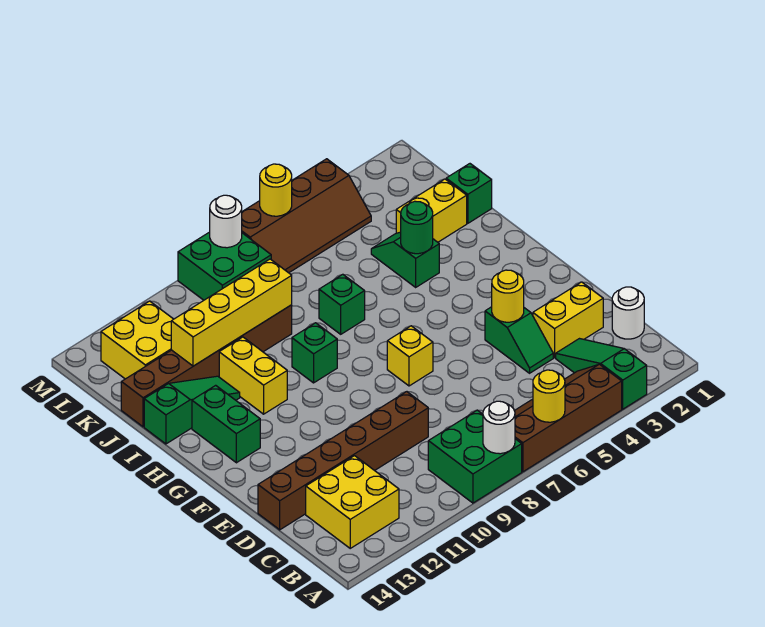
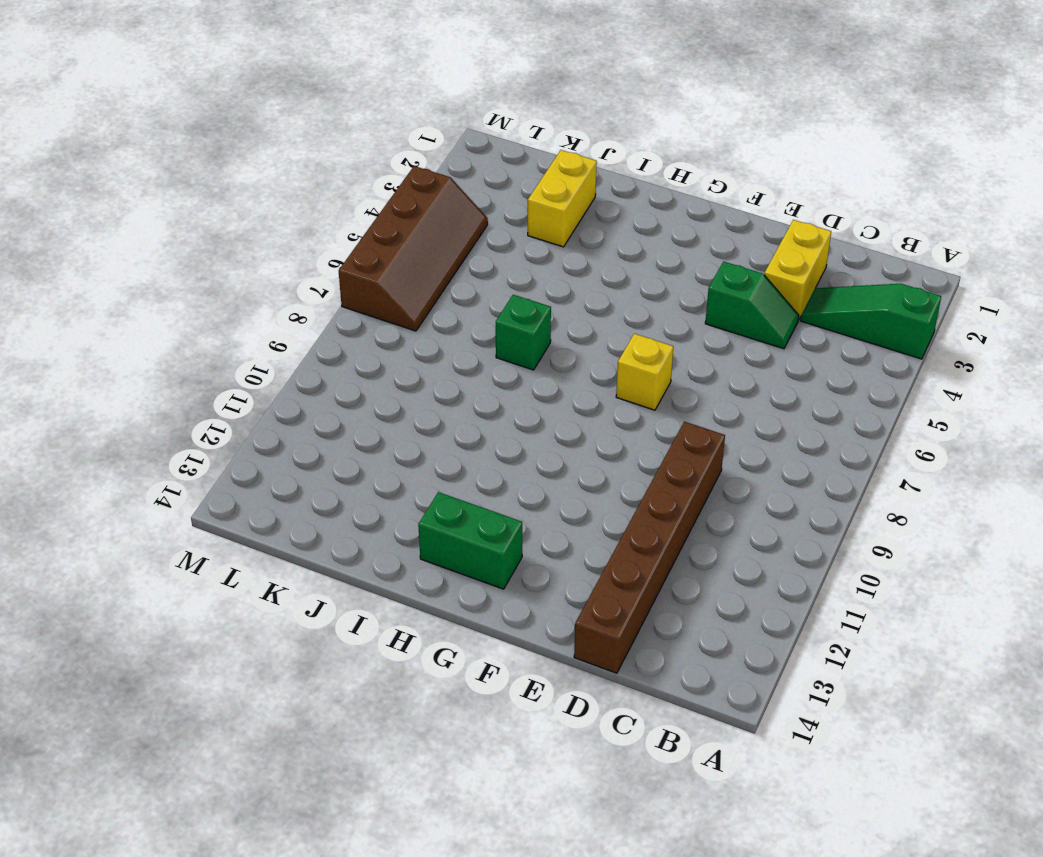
none -> brown slope A4:B7 level 1 top A
none -> green brick A8:B9 level 1
none -> yellow brick B12:C13 level 1

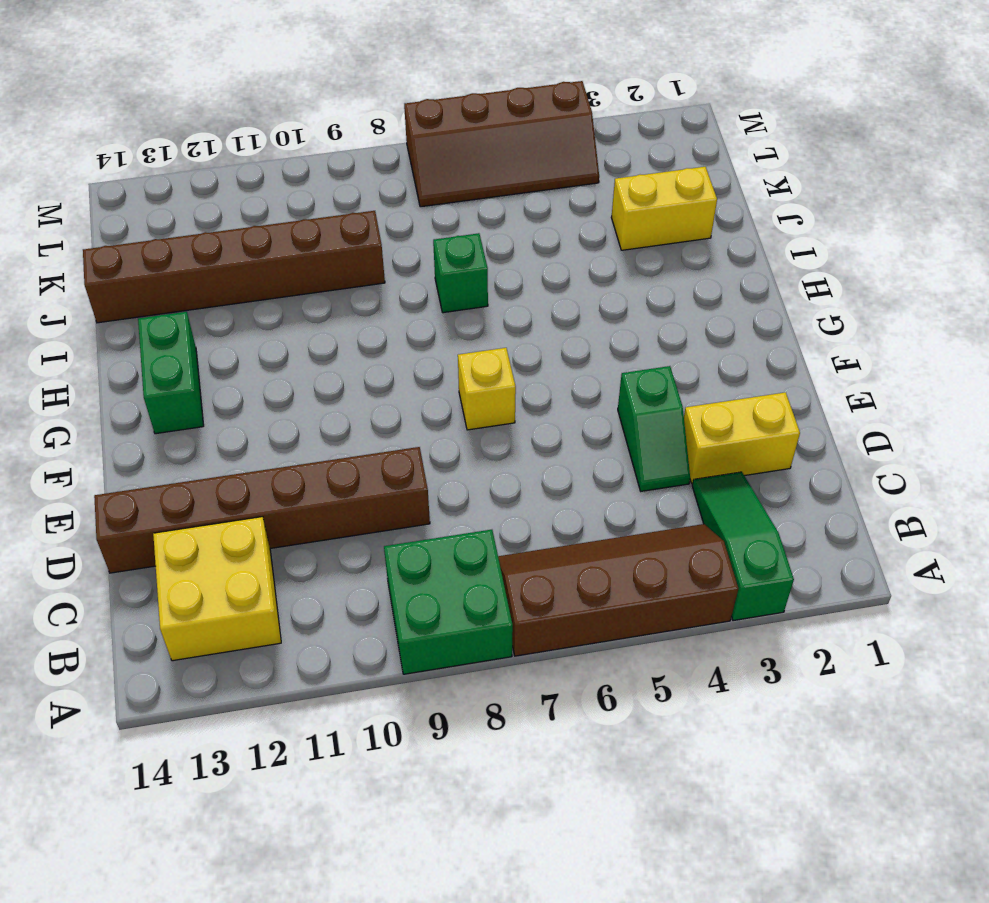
none -> white round brick C1 level 1
none -> green brick H9 level 1
none -> yellow brick H11:I11 level 1

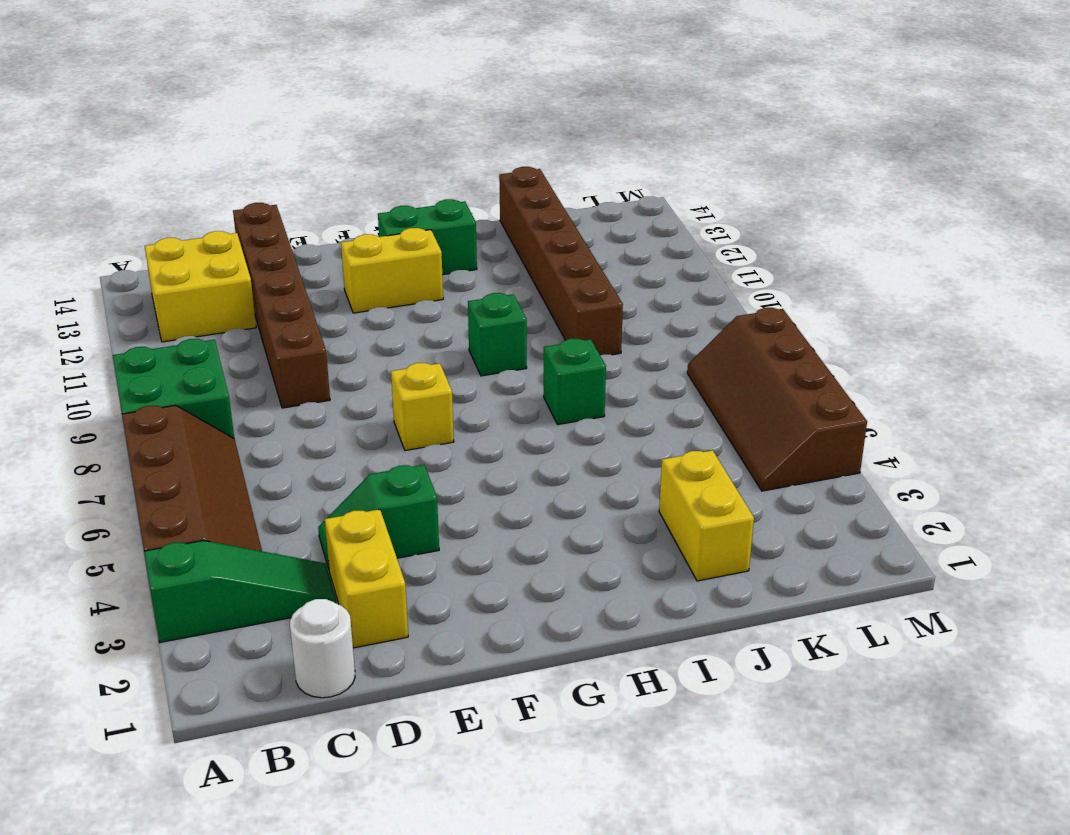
yellow brick F12:G12 level 1 -> yellow brick H11:I11 level 1
none -> green slope I4:J4 level 1 top I
none -> green slope I12:I14 level 1 top 14
none -> green brick J1 level 1

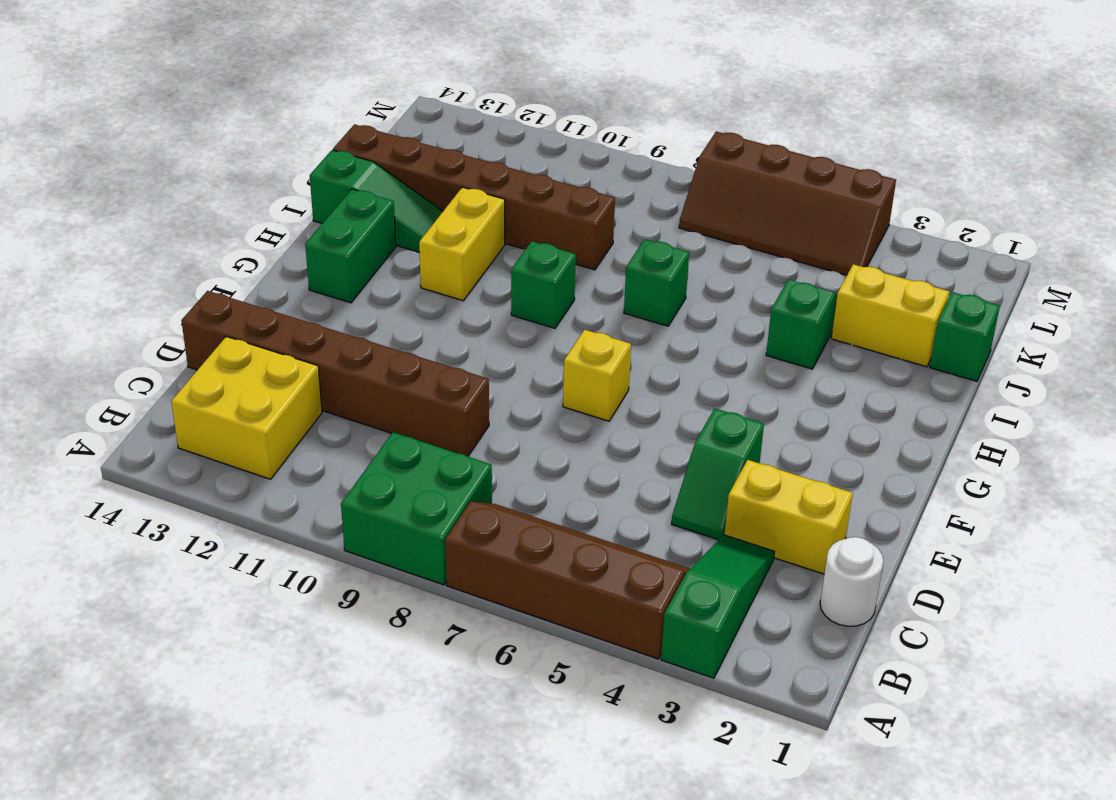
none -> yellow brick K12:L13 level 1
none -> green brick L8:M9 level 1
none -> yellow round brick A6 level 2

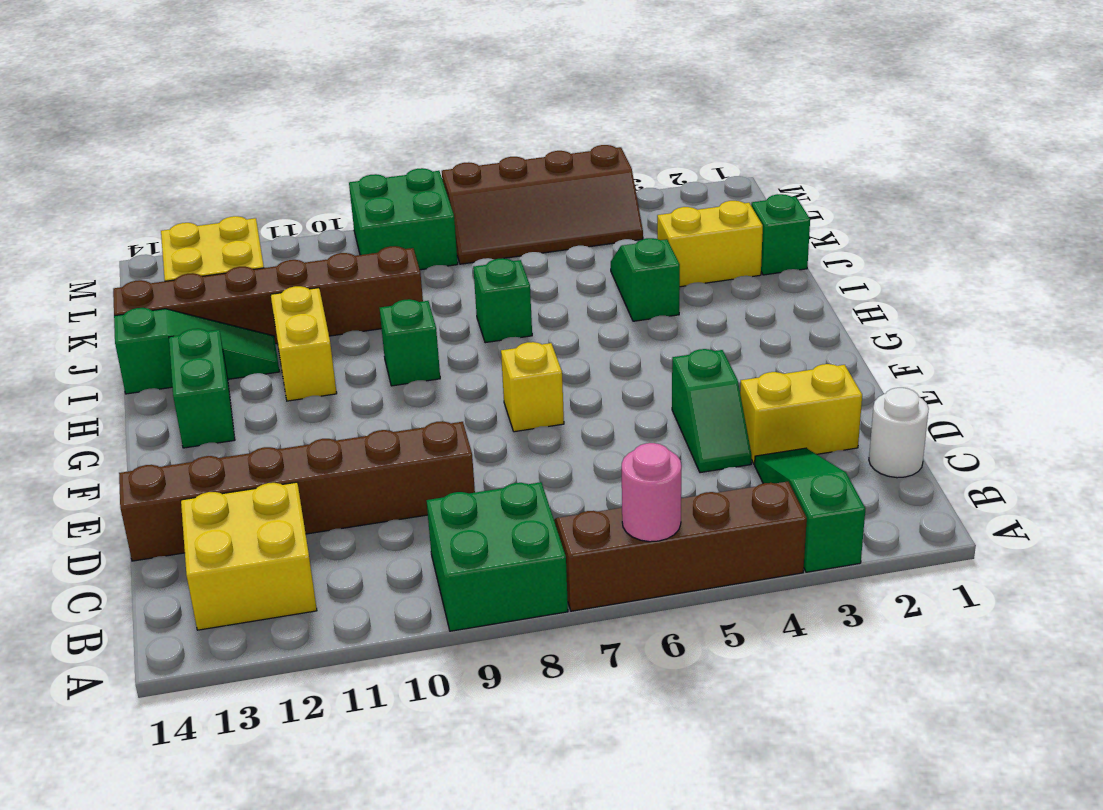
pink round brick A6 level 2 -> yellow round brick A6 level 2
none -> white round brick A8 level 2
none -> yellow round brick E4 level 2
none -> green round brick I4 level 2

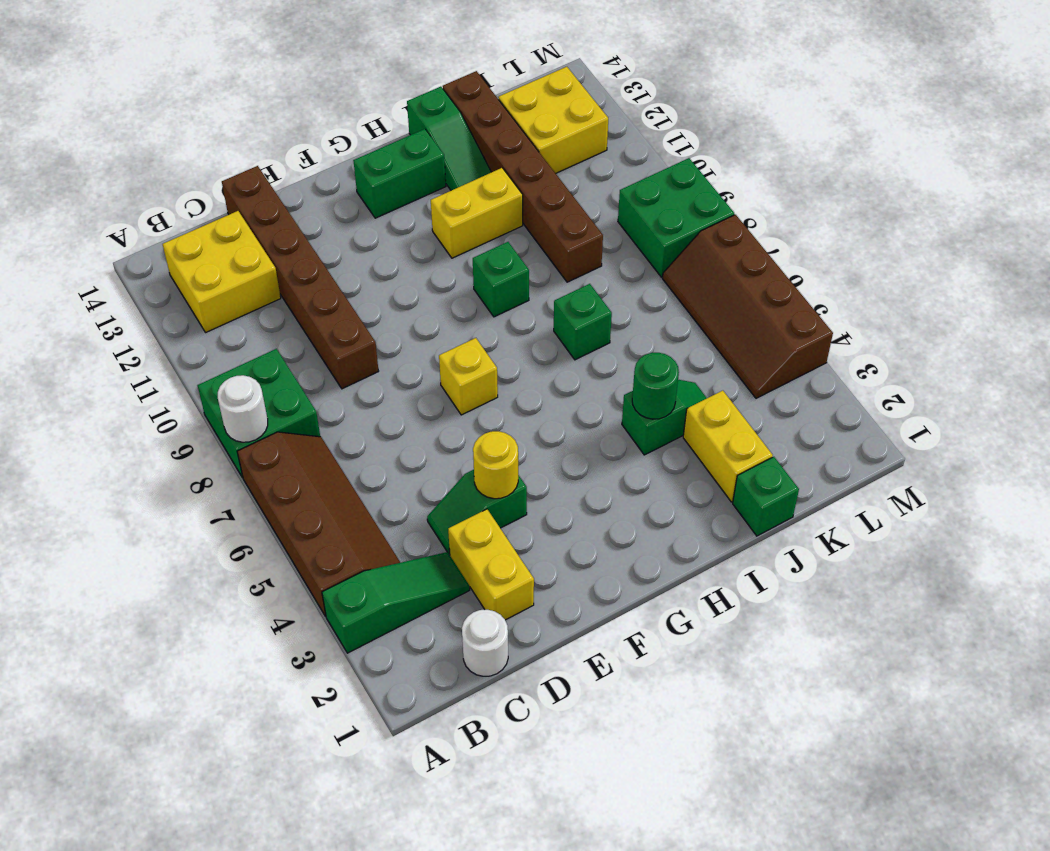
none -> yellow round brick A6 level 2
none -> yellow brick J9:J12 level 2
none -> yellow round brick M6 level 2

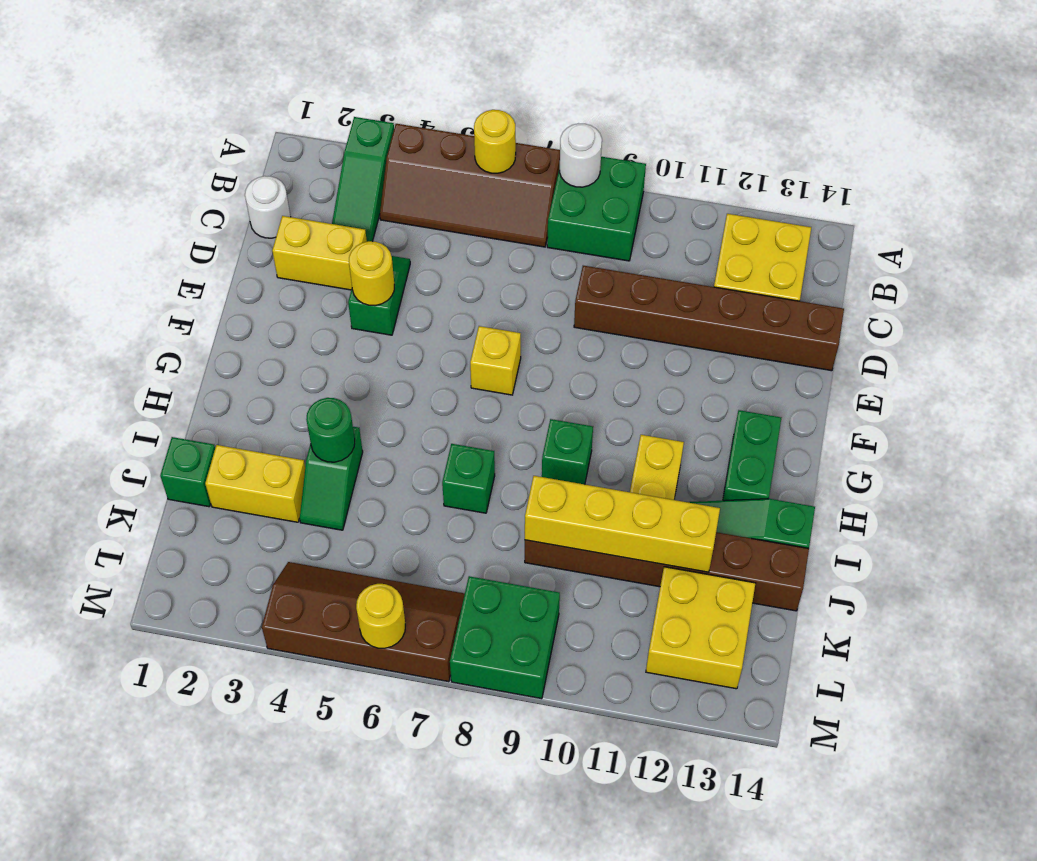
none -> white round brick M8 level 2

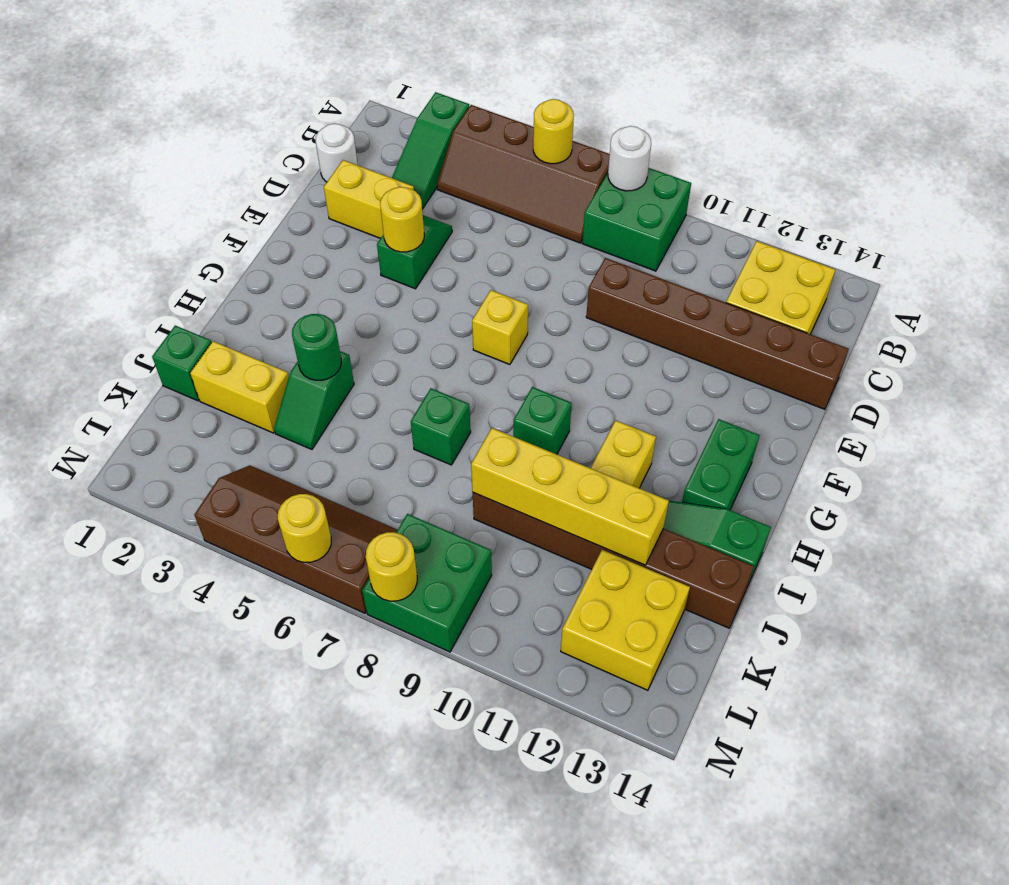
yellow round brick M8 level 2 -> white round brick M8 level 2

